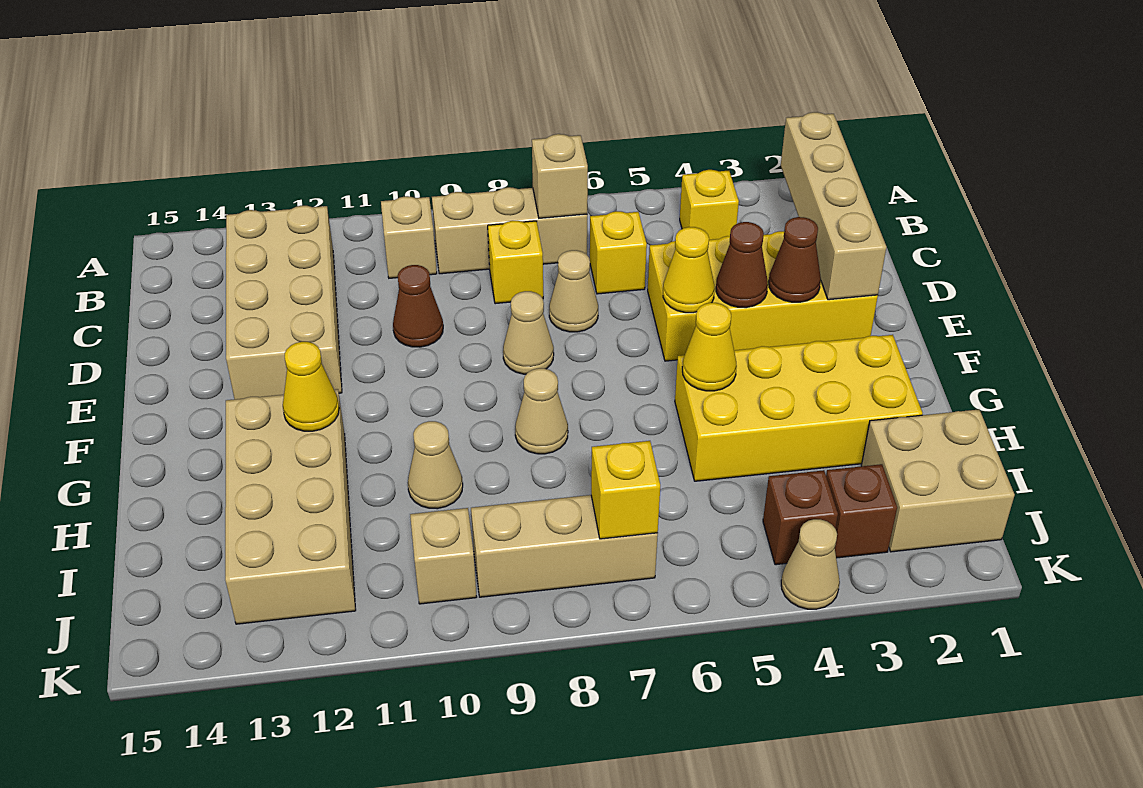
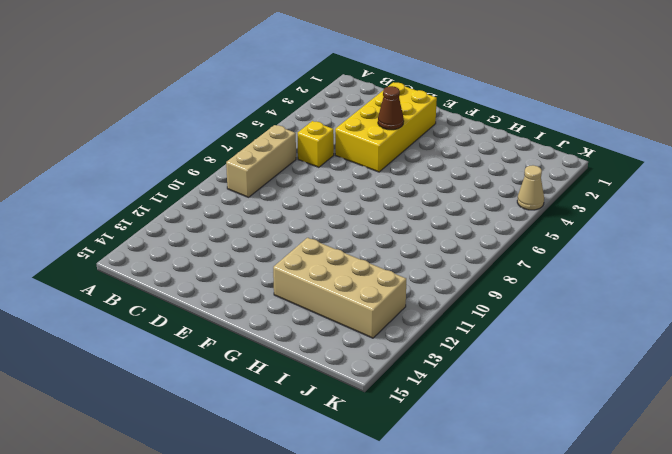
none -> yellow brick B4 level 1
none -> tan brick B10 level 1
none -> tan brick B12:E13 level 1

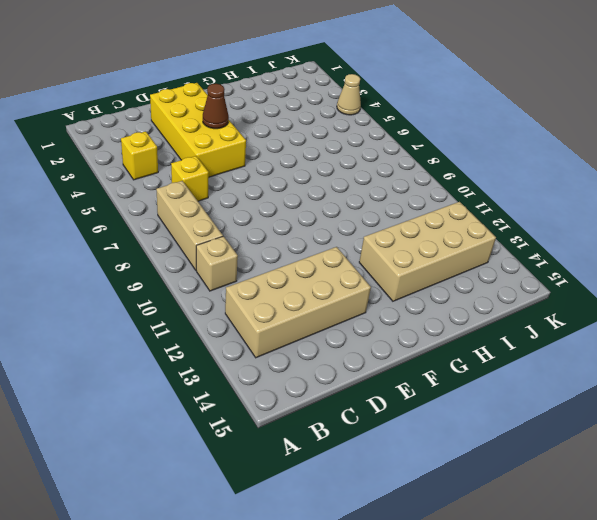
none -> yellow brick C8 level 1
none -> tan cone D7 level 1
none -> brown cone D10 level 1

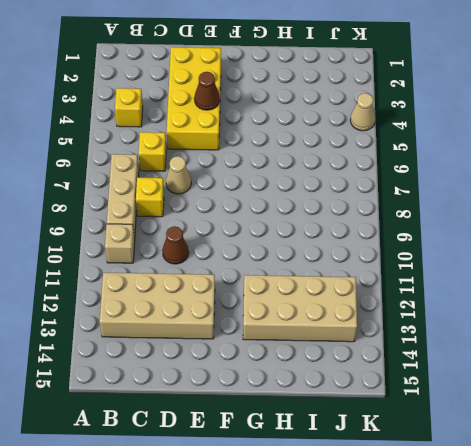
none -> tan cone E8 level 1
none -> yellow brick G2:H5 level 1
none -> tan cone G8 level 1

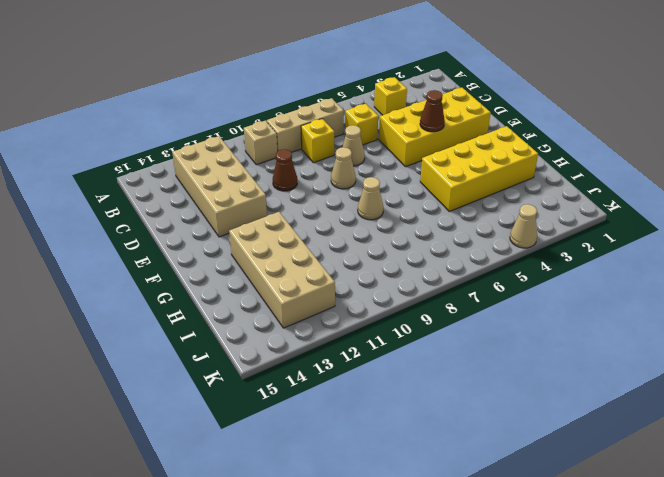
none -> tan cone H10 level 1
none -> tan brick I1:J2 level 1
none -> brown brick J3 level 1

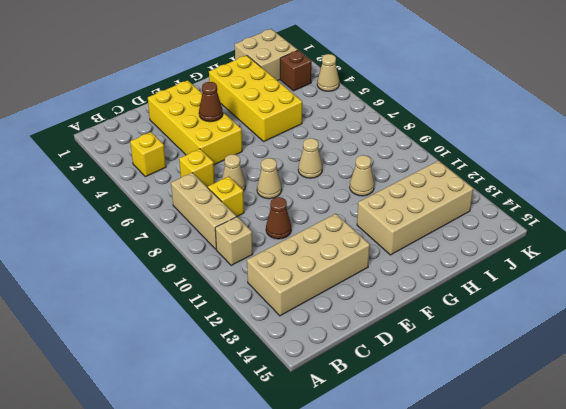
none -> brown brick J4 level 1
none -> tan brick J7:J9 level 1
none -> tan brick J10 level 1

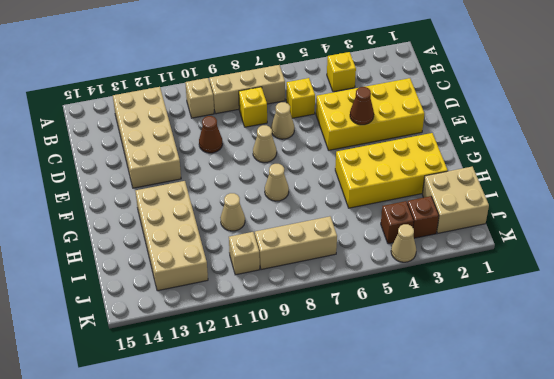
none -> tan brick B2:E2 level 2
none -> tan brick B7 level 2
none -> brown cone E3 level 2

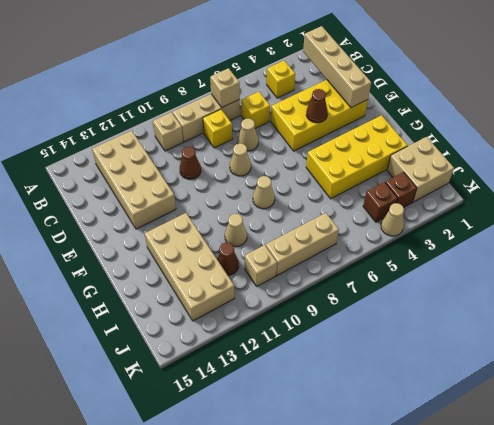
brown cone I11 level 1 -> brown cone E3 level 2
none -> yellow cone E5 level 2
none -> yellow cone G5 level 2
none -> yellow cone G12 level 2

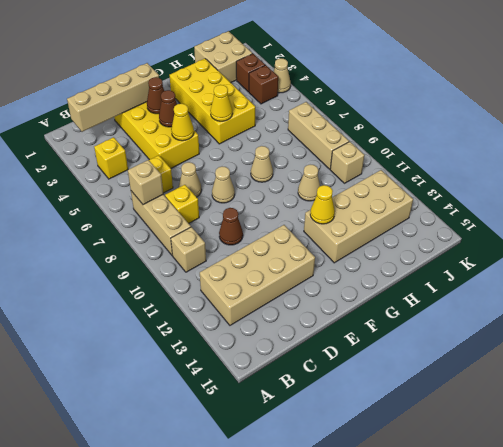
none -> yellow brick J7 level 2

